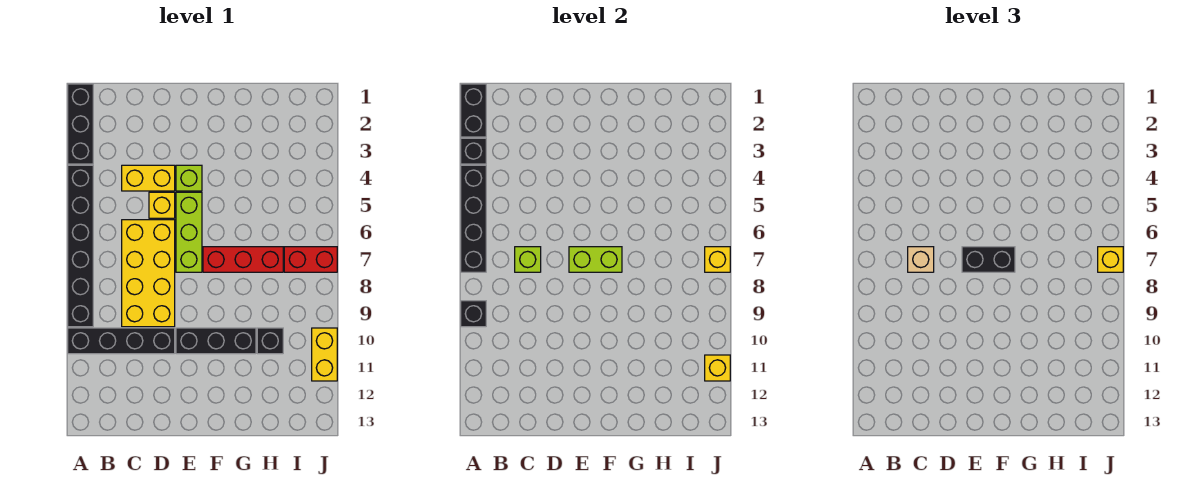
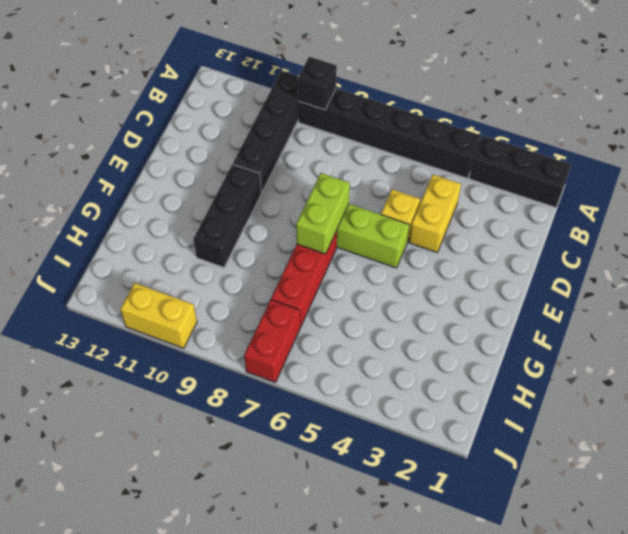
none -> yellow brick C6:D9 level 1
none -> lime brick E4 level 1
none -> black brick H10 level 1

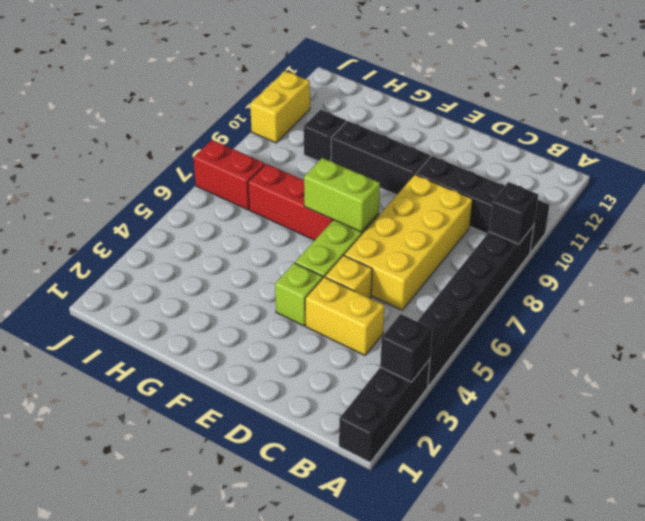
none -> black brick A1:A2 level 2
none -> black brick A4:A7 level 2
none -> lime brick C7 level 2

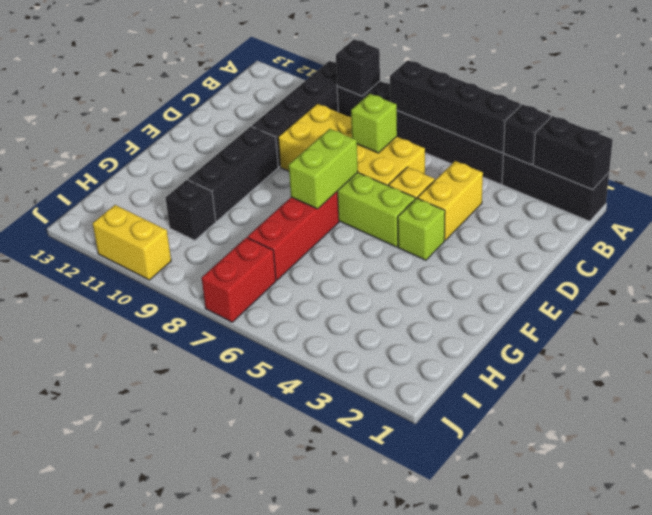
none -> yellow brick J7 level 2
none -> yellow brick J11 level 2
none -> tan brick C7 level 3

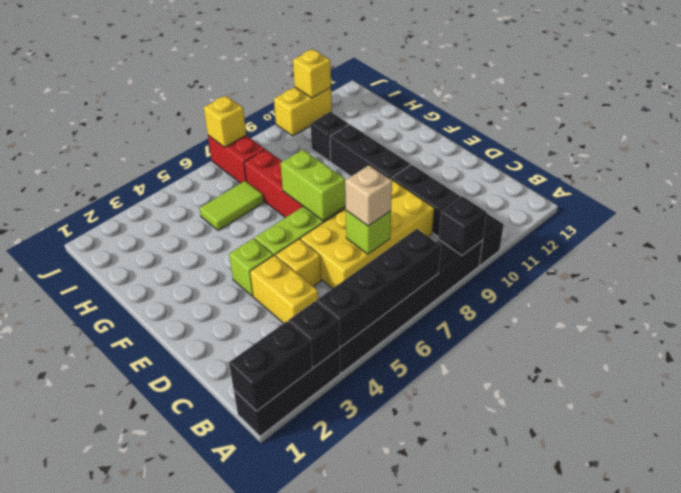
lime tile H5:H6 level 1 -> none
none -> black brick E7:F7 level 3
none -> yellow brick J7 level 3

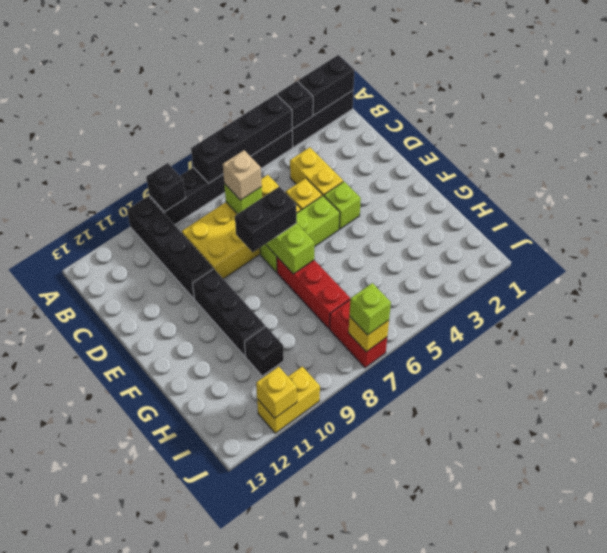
black brick E7:E8 level 3 -> black brick E7:F7 level 3
lime brick J7 level 3 -> yellow brick J7 level 3

